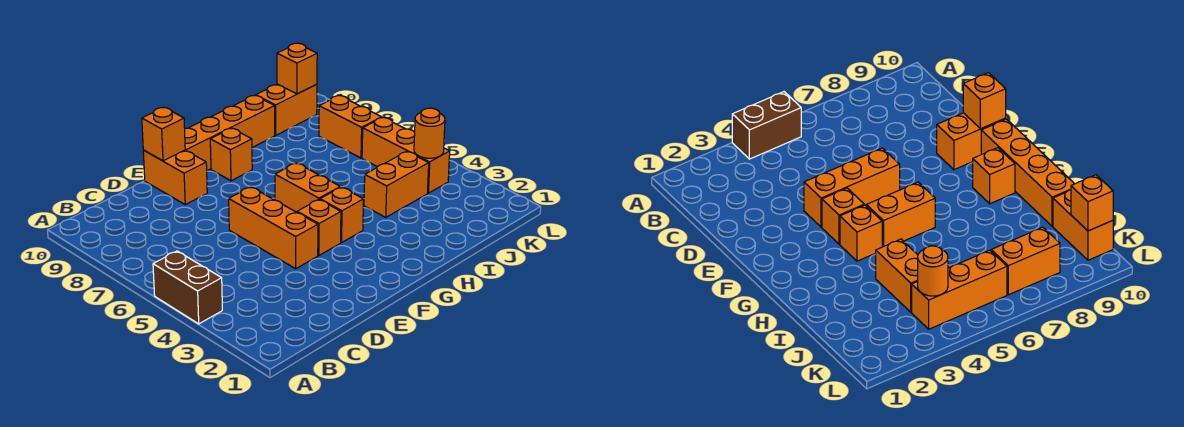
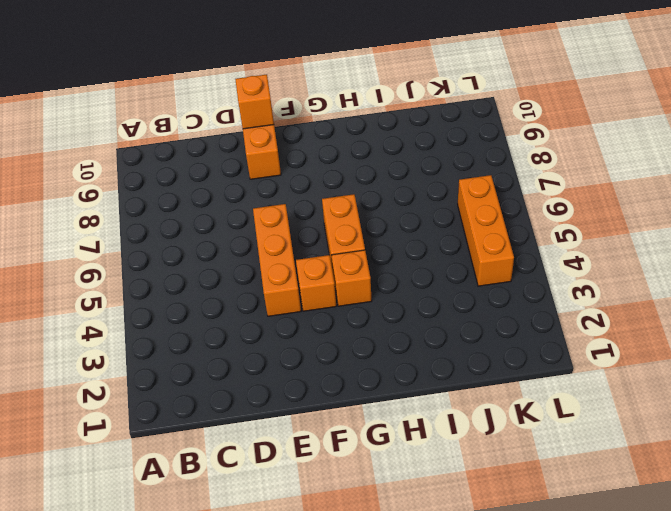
none -> brown brick A4:A5 level 1
none -> orange brick F10:I10 level 1
none -> orange brick G9 level 1

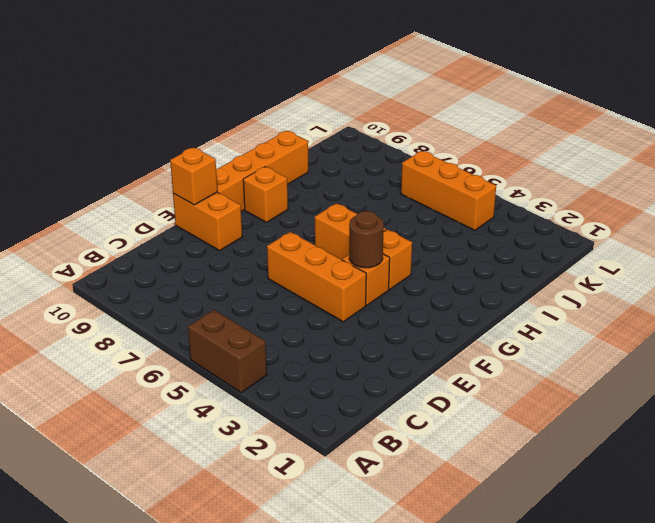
brown round brick F4 level 2 -> none
none -> orange brick I4:J4 level 1
none -> orange brick J10:K10 level 1
none -> orange brick K7:K8 level 1

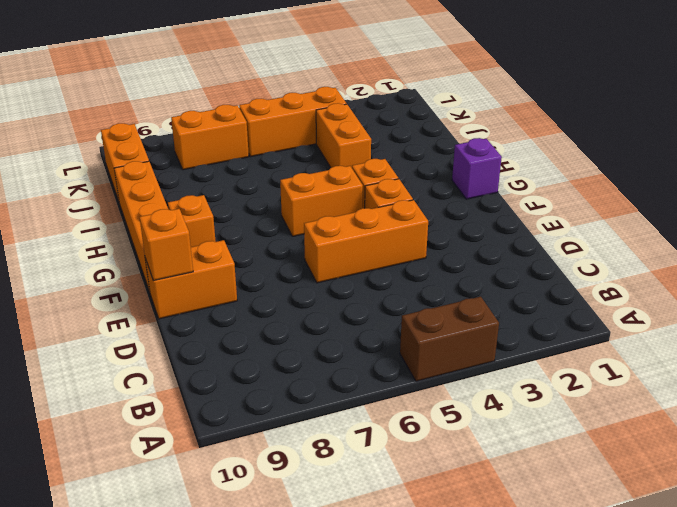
purple brick G1 level 1 -> none
none -> orange round brick K4 level 2
none -> orange brick K10 level 2

